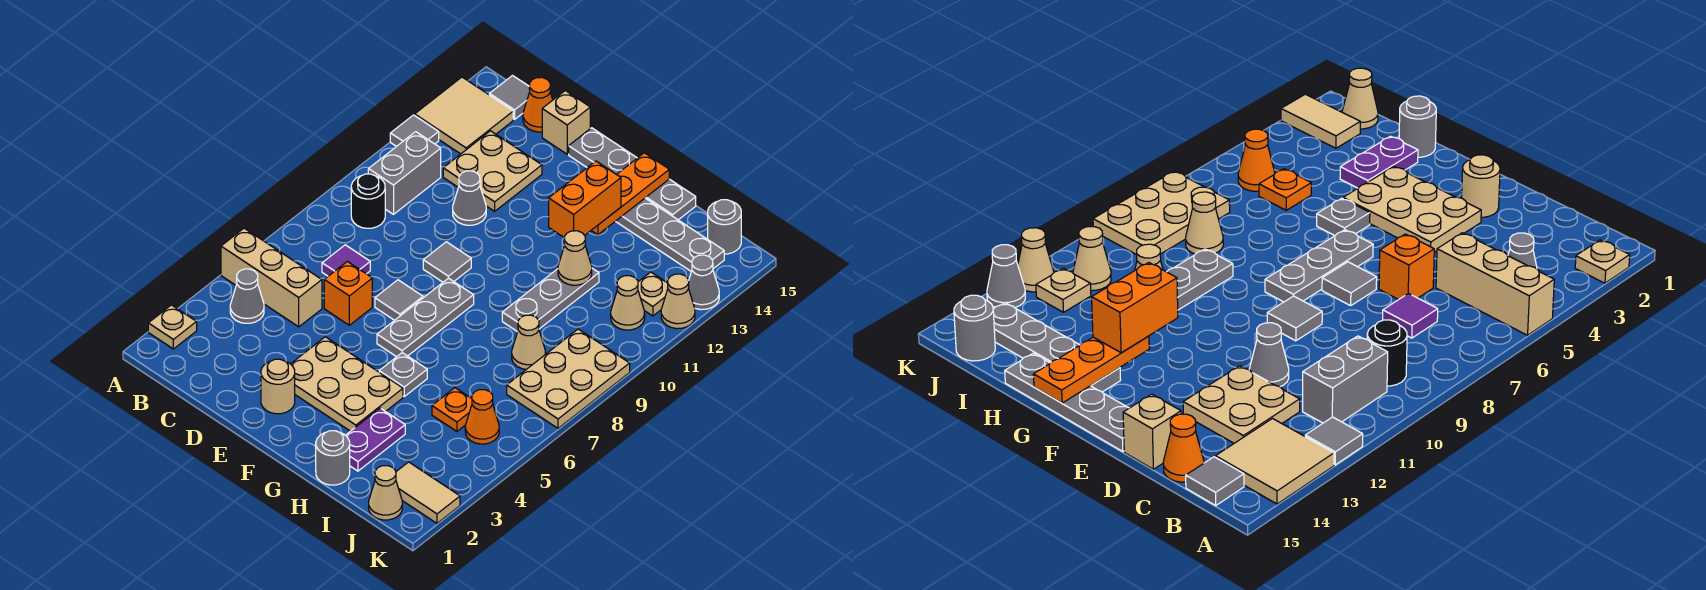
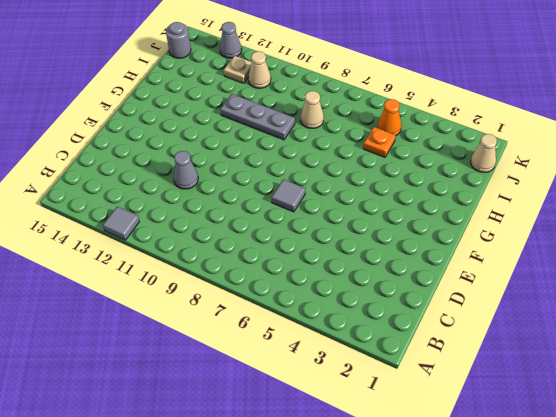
none -> tan plate A2 level 1
none -> tan brick A5:C5 level 1
none -> tan tile A13:B14 level 1
none -> grey cone B4 level 1

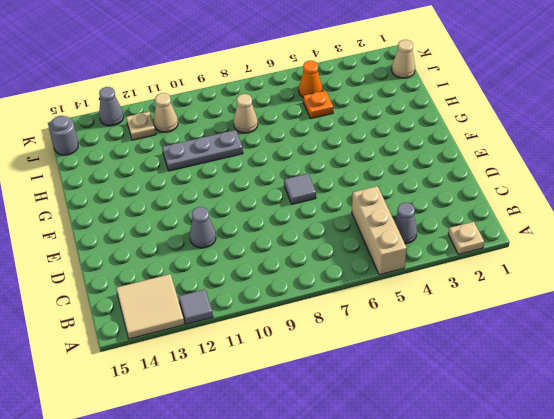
none -> black round brick B9 level 1
none -> grey brick B10:B11 level 1
none -> grey tile B15 level 1
none -> purple tile C7 level 1

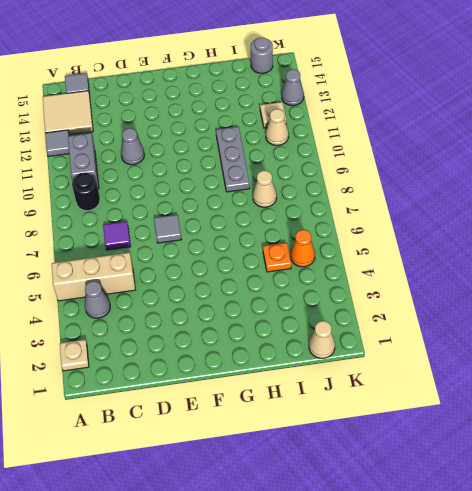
none -> tan plate C12:D13 level 1
none -> orange cone C15 level 1
none -> orange brick D6 level 1
none -> tan brick D15 level 1

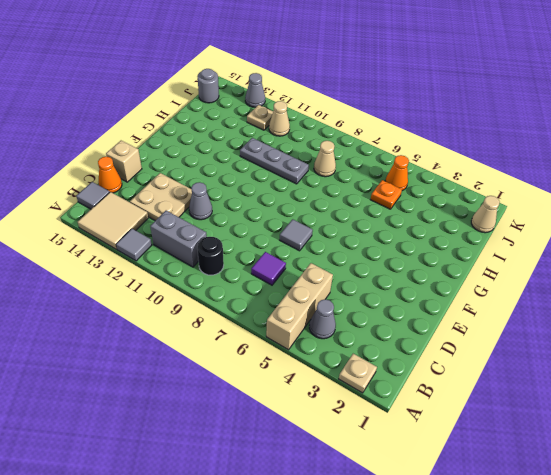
none -> orange brick D6 level 1
none -> tan round brick E2 level 1
none -> tan plate E3:G4 level 1
none -> grey tile E9 level 1

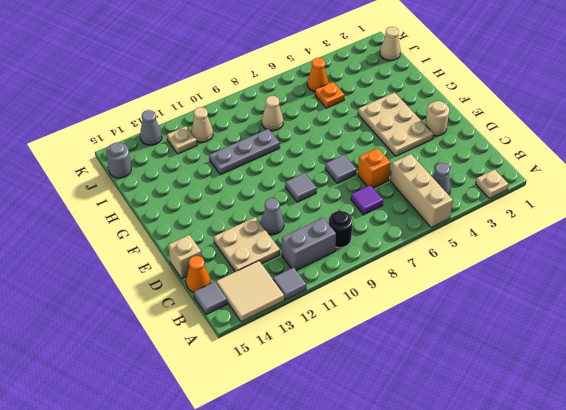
none -> grey plate E15:H15 level 1
none -> grey plate F6:F8 level 1
none -> grey plate G5 level 1
none -> grey plate G14:J14 level 1

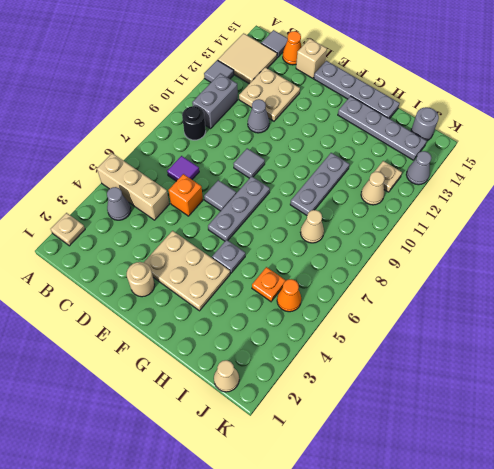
none -> grey round brick H1 level 1
none -> purple plate H2:H3 level 1
none -> tan tile J2:K2 level 1
none -> tan plate J7:K9 level 1

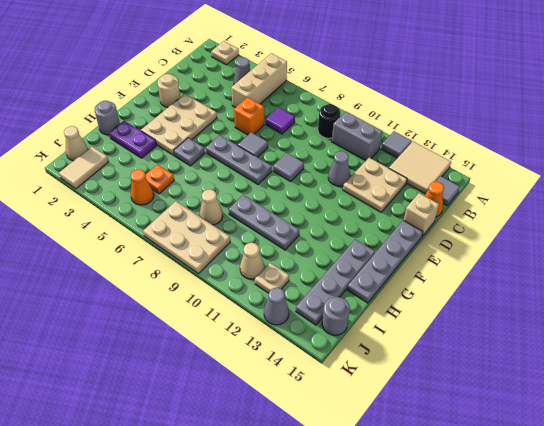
none -> tan cone K12 level 1
none -> orange plate G13:G15 level 2
none -> tan cone H11 level 2
none -> orange brick G12:G13 level 3

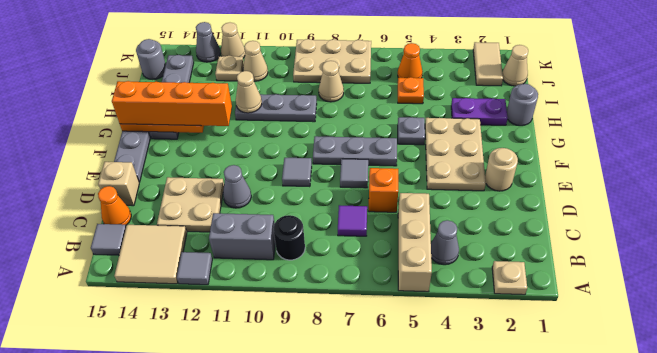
orange brick G12:G15 level 3 -> orange brick G12:G13 level 3

